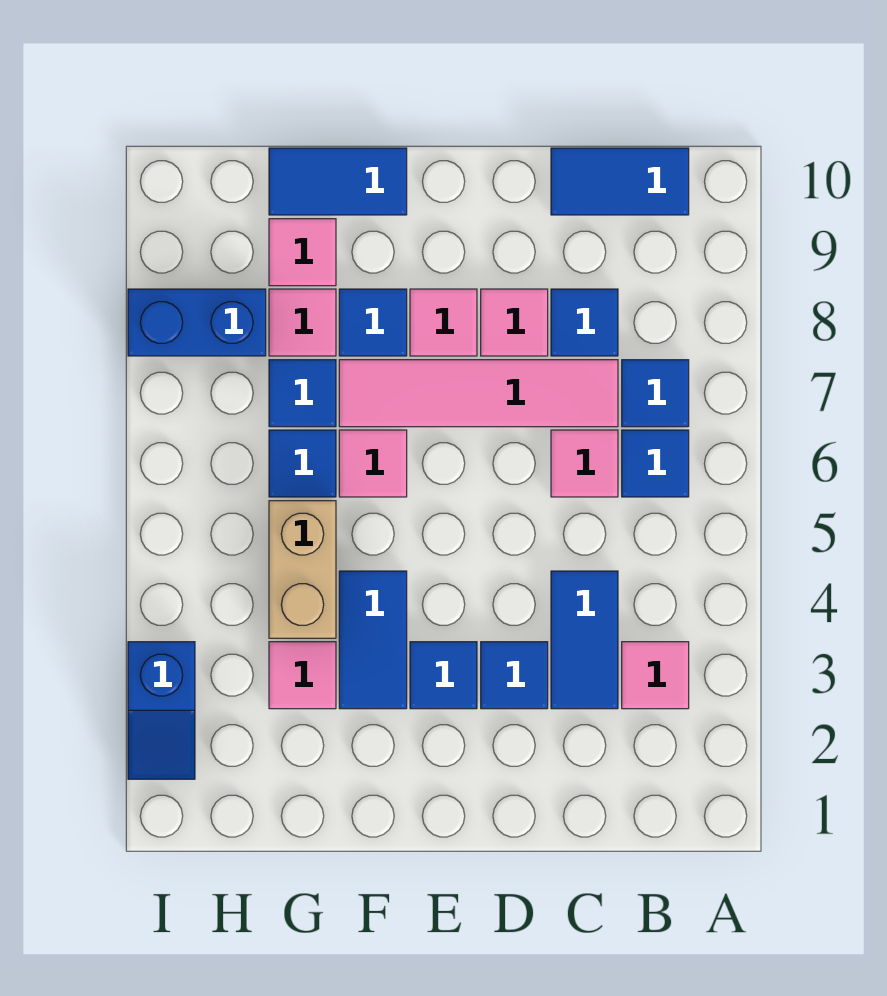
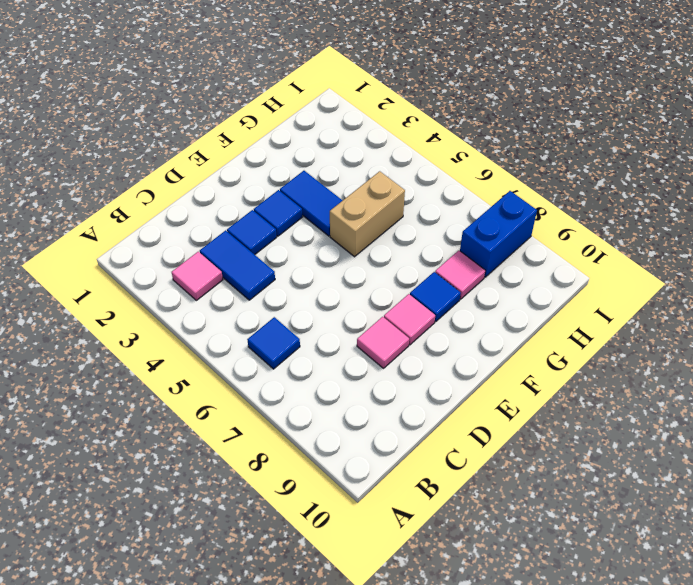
tan brick F5:G5 level 1 -> tan brick G4:G5 level 1
none -> blue tile B7 level 1
none -> blue tile B10:C10 level 1
none -> pink tile C6 level 1

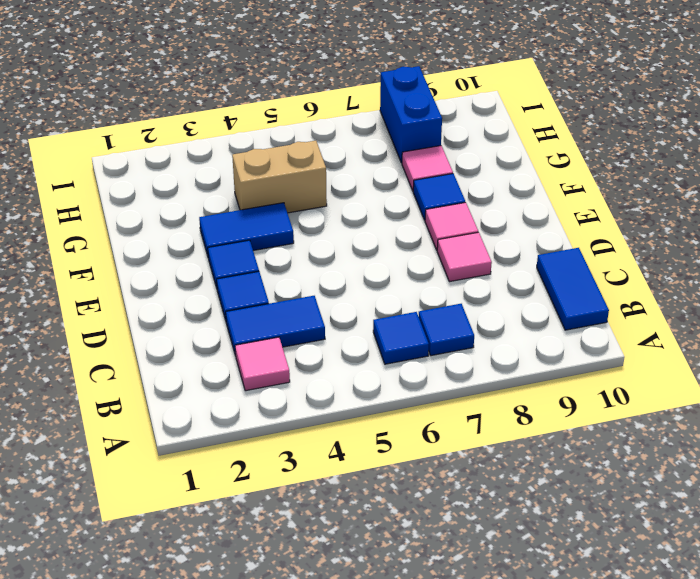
none -> pink tile C6 level 1
none -> pink tile C7:F7 level 1
none -> blue tile C8 level 1

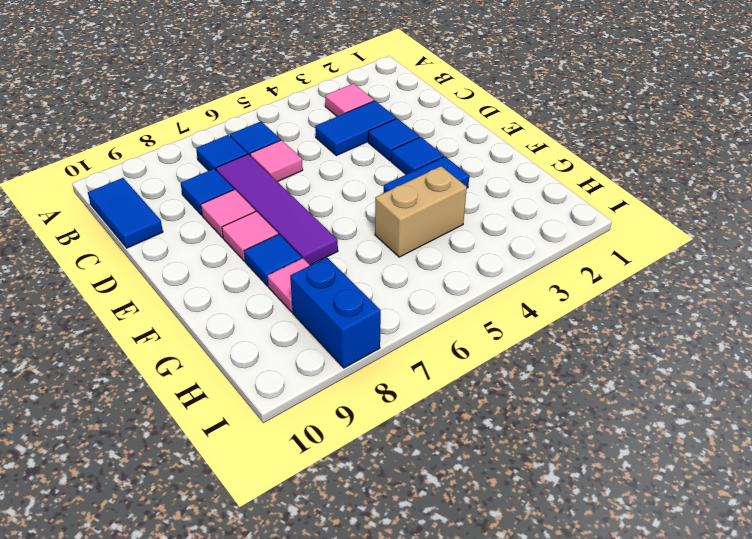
purple tile C7:F7 level 1 -> pink tile C7:F7 level 1
none -> pink tile F6 level 1
none -> blue tile F10:G10 level 1
none -> pink tile G3 level 1

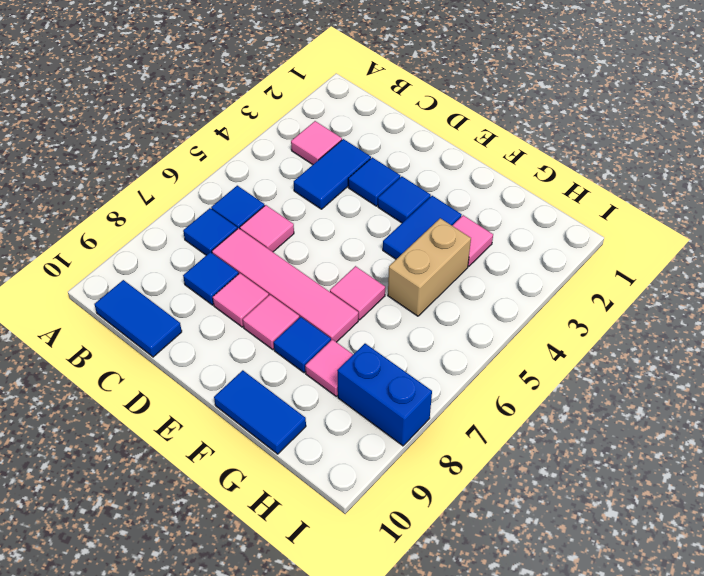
none -> blue tile G6 level 1
none -> blue tile G7 level 1
none -> pink tile G9 level 1

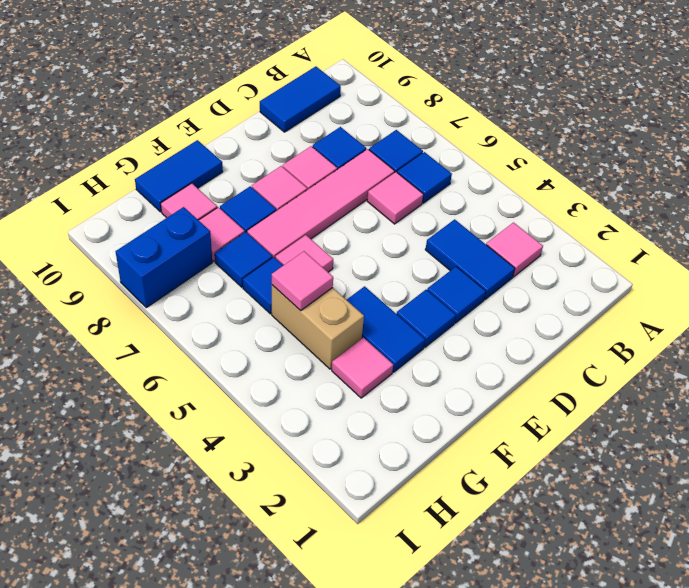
pink tile G5 level 2 -> none
none -> blue slope I2:I3 level 1 top 3

